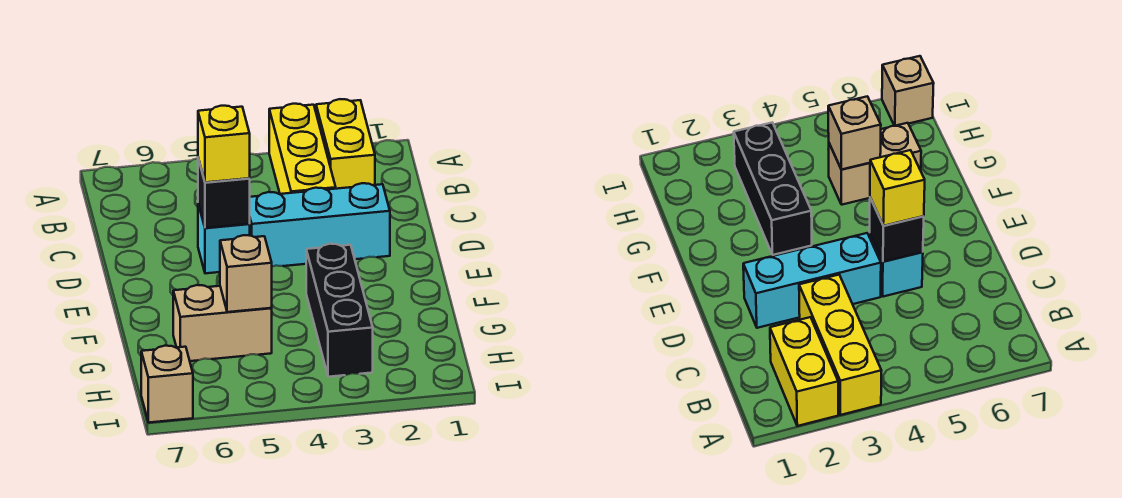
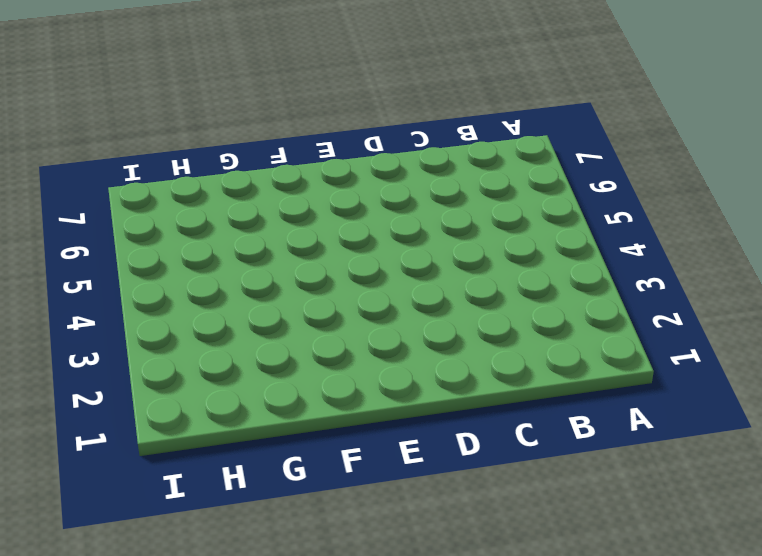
none -> yellow brick A2:B2 level 1
none -> yellow brick A3:C3 level 1

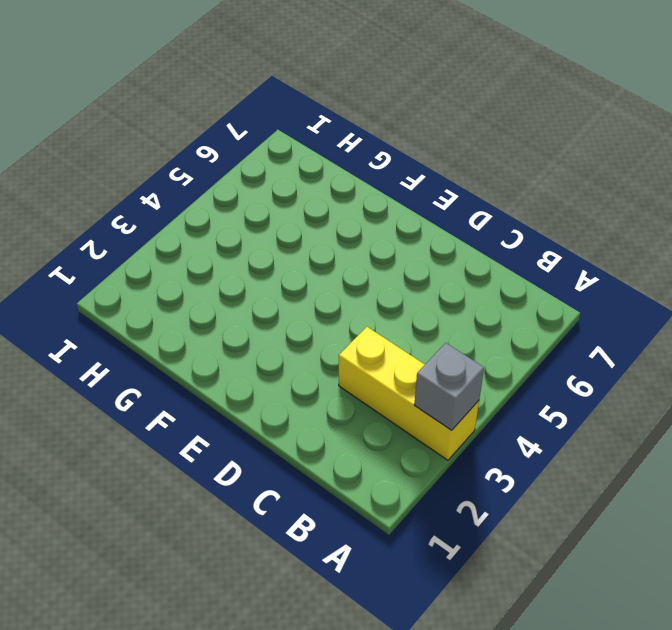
grey brick A3 level 2 -> none
none -> yellow brick A2:B2 level 1
none -> cyan brick D2:D4 level 1

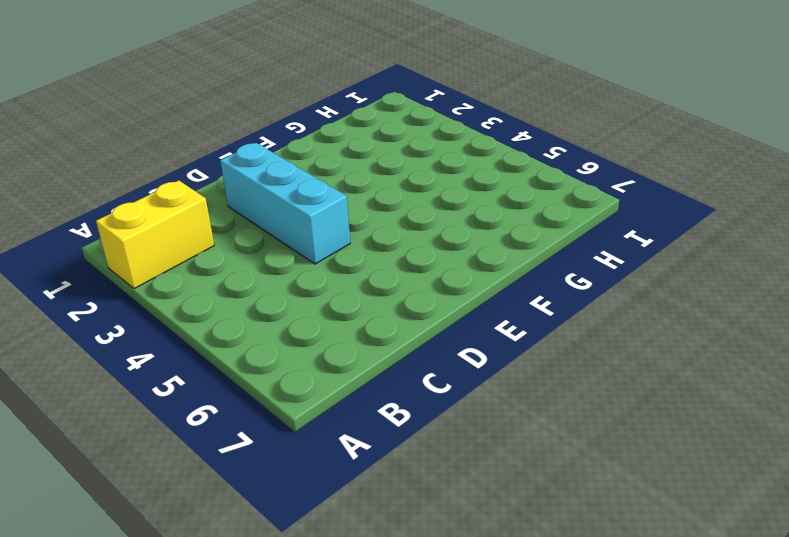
none -> yellow brick A3:C3 level 1
none -> cyan brick D5 level 1

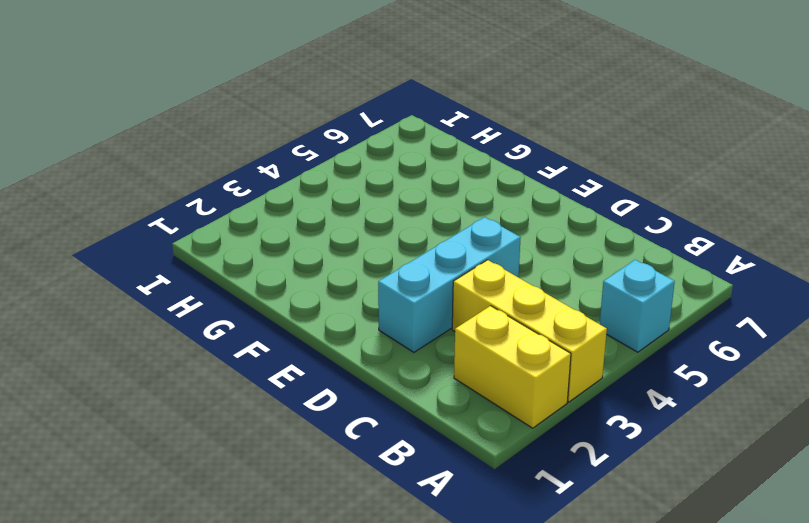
cyan brick A5 level 1 -> cyan brick D5 level 1
none -> black brick F3:H3 level 1
none -> tan brick G5:G6 level 1

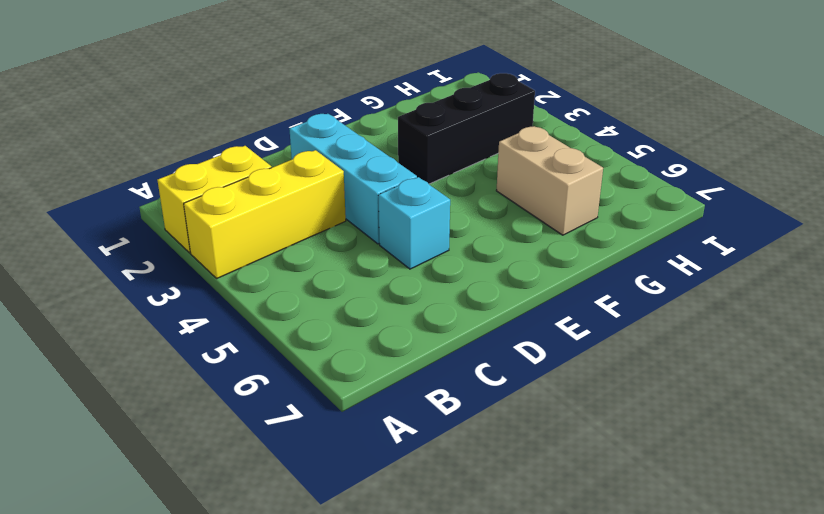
none -> tan brick I7 level 1
none -> black brick D5 level 2

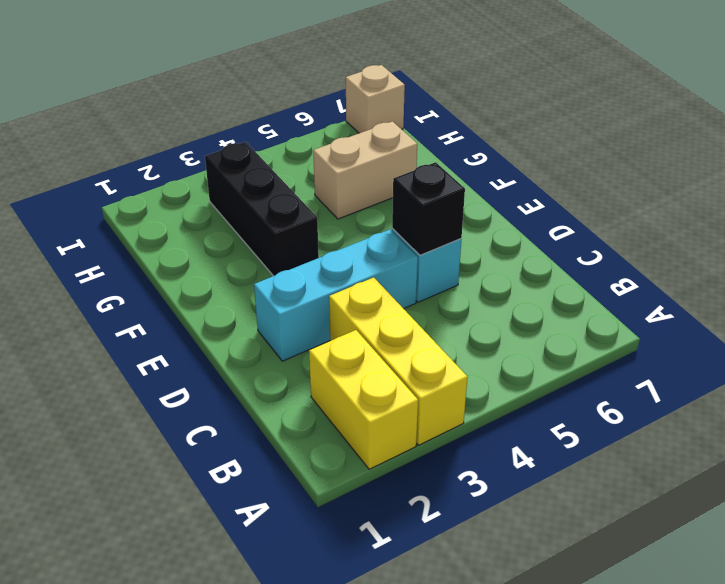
none -> tan brick G5 level 2
none -> yellow brick D5 level 3

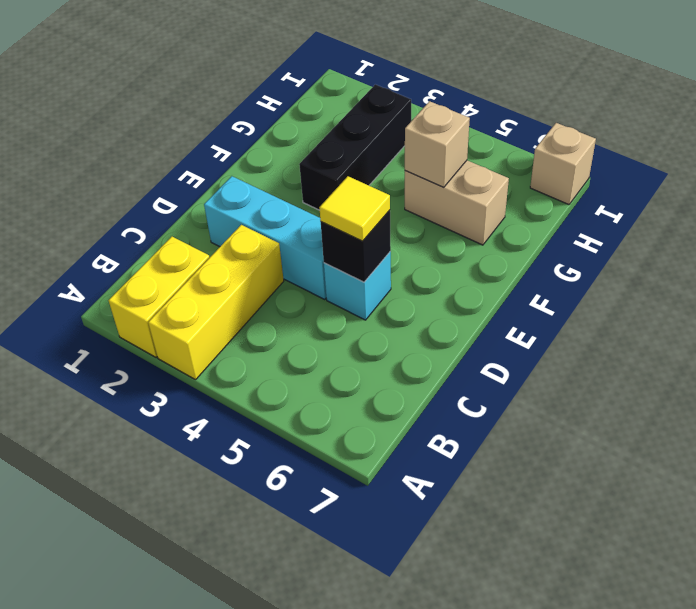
yellow tile D5 level 3 -> yellow brick D5 level 3

